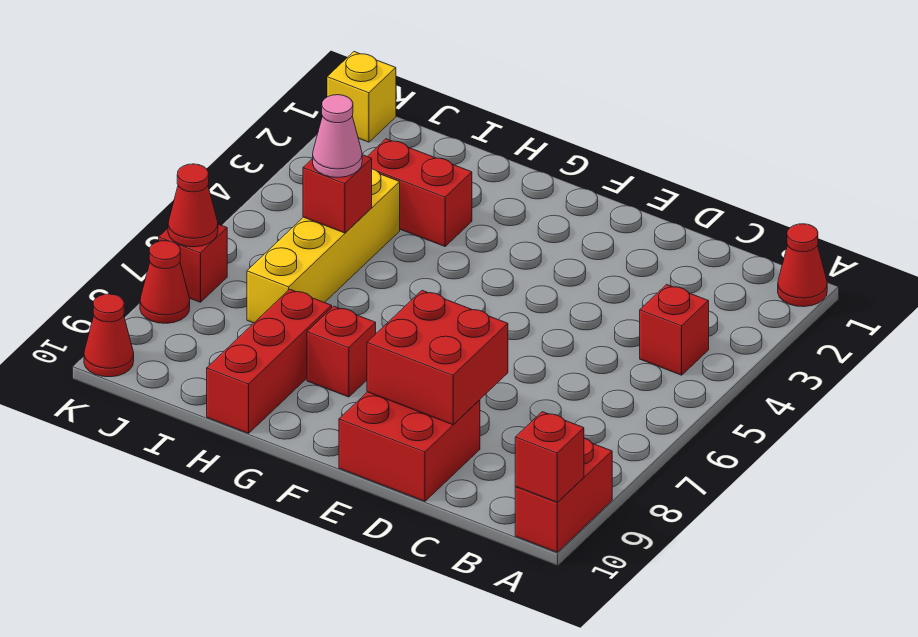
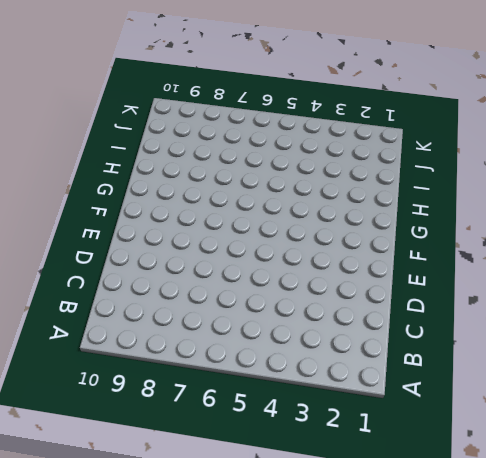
none -> red cone A1 level 1
none -> red brick A9:A10 level 1
none -> red brick B4 level 1

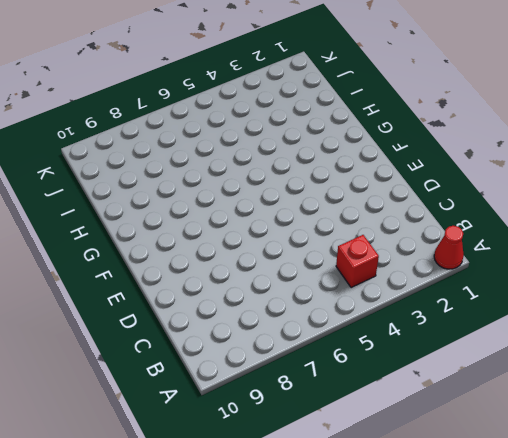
none -> red brick A9:A10 level 1
none -> red brick D9:E10 level 1
none -> red brick G8 level 1

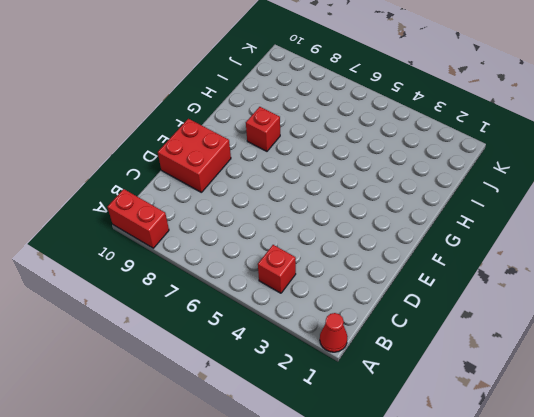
none -> red brick H3:I3 level 1
none -> red brick H8:H10 level 1
none -> yellow brick I4:I7 level 1

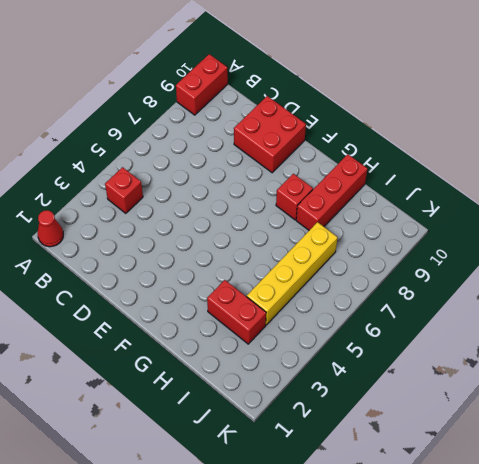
none -> yellow brick K1 level 1
none -> red brick K7 level 1
none -> red cone K8 level 1

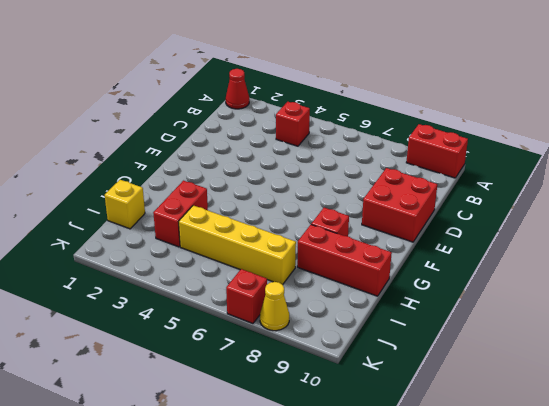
yellow brick I1 level 1 -> yellow brick K1 level 1
yellow cone K8 level 1 -> red cone K8 level 1
none -> red cone K10 level 1
none -> red brick A10 level 2
none -> red brick D8:E9 level 2

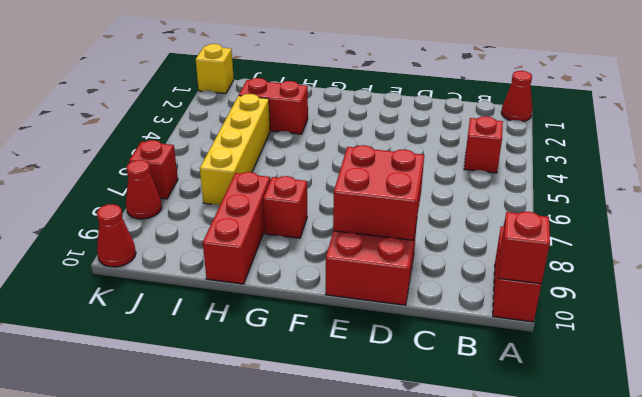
none -> red brick I5 level 2
none -> red cone K7 level 2
none -> pink cone I5 level 3

